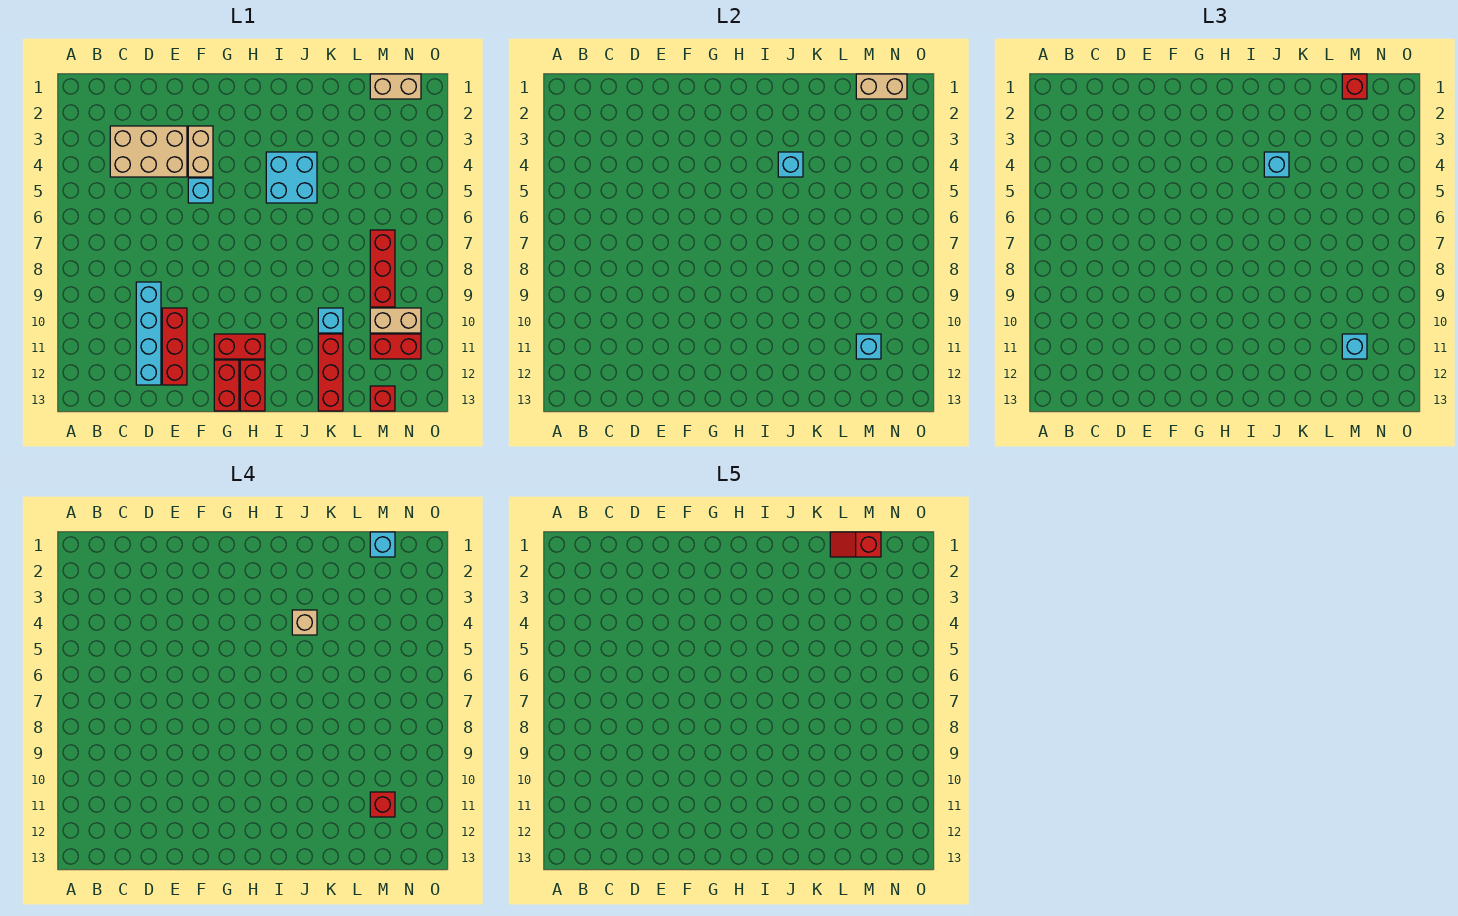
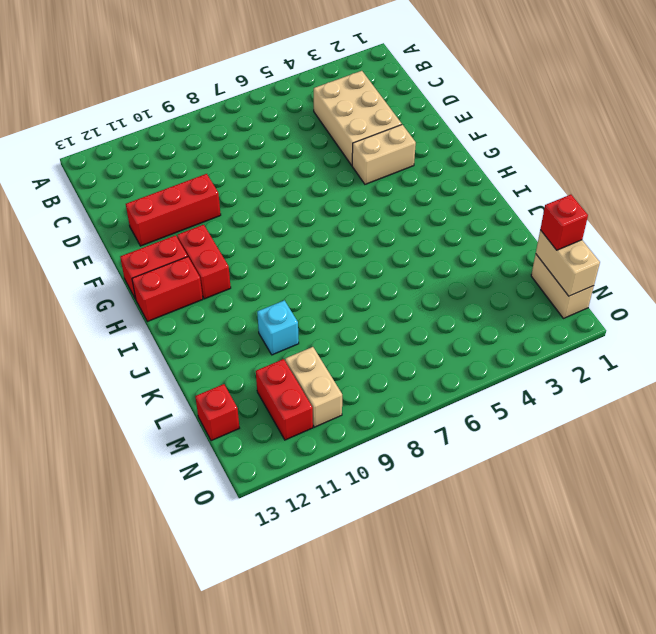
none -> cyan brick D9:D12 level 1
none -> cyan brick F5 level 1
none -> cyan brick I4:J5 level 1

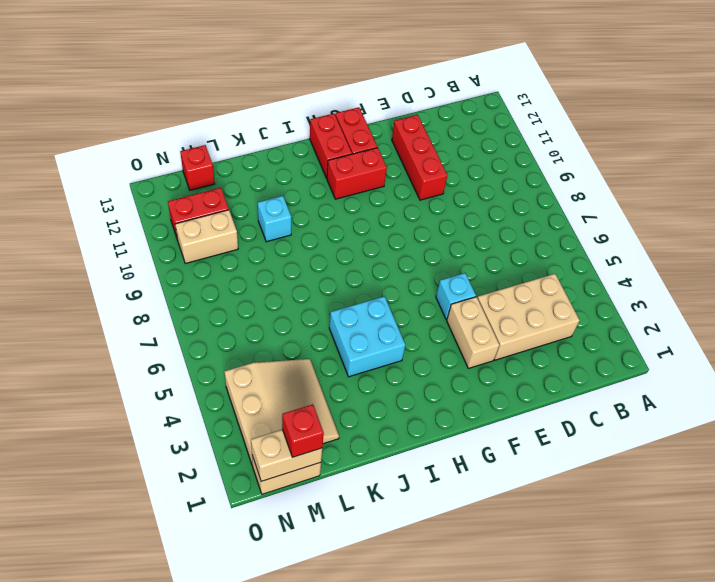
tan slope L2:N4 level 1 top N -> none
none -> cyan brick D9:D12 level 1
none -> red brick K11:K13 level 1
none -> red brick M7:M9 level 1

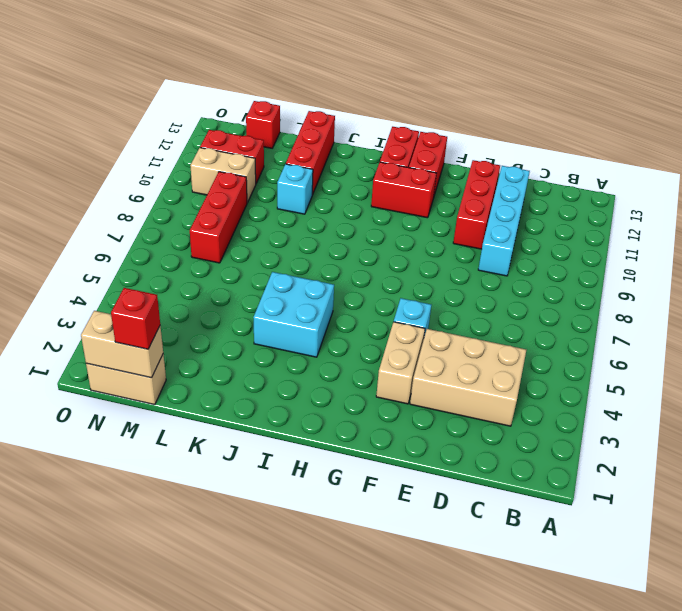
none -> cyan brick J4 level 2
none -> cyan brick M11 level 2
none -> cyan brick J4 level 3

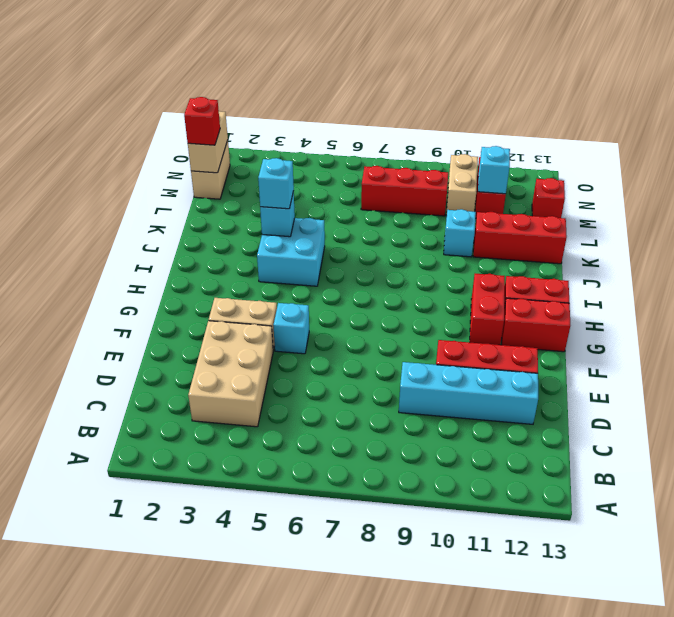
none -> cyan brick M11 level 3
none -> tan brick J4 level 4
none -> cyan brick M1 level 4

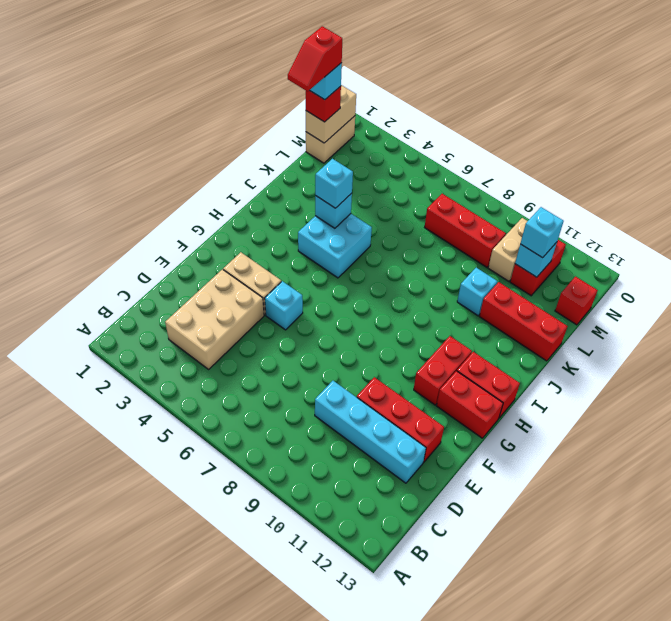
none -> tan brick J4 level 4
none -> red brick M11 level 4

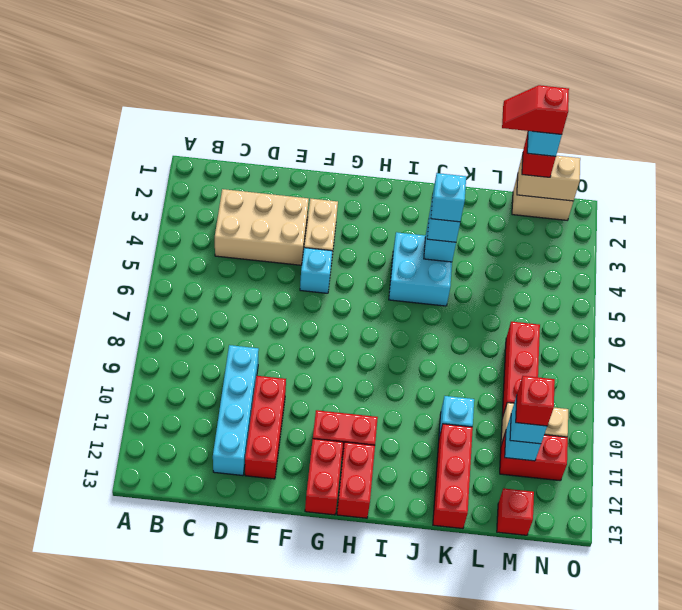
cyan brick J4 level 4 -> tan brick J4 level 4

